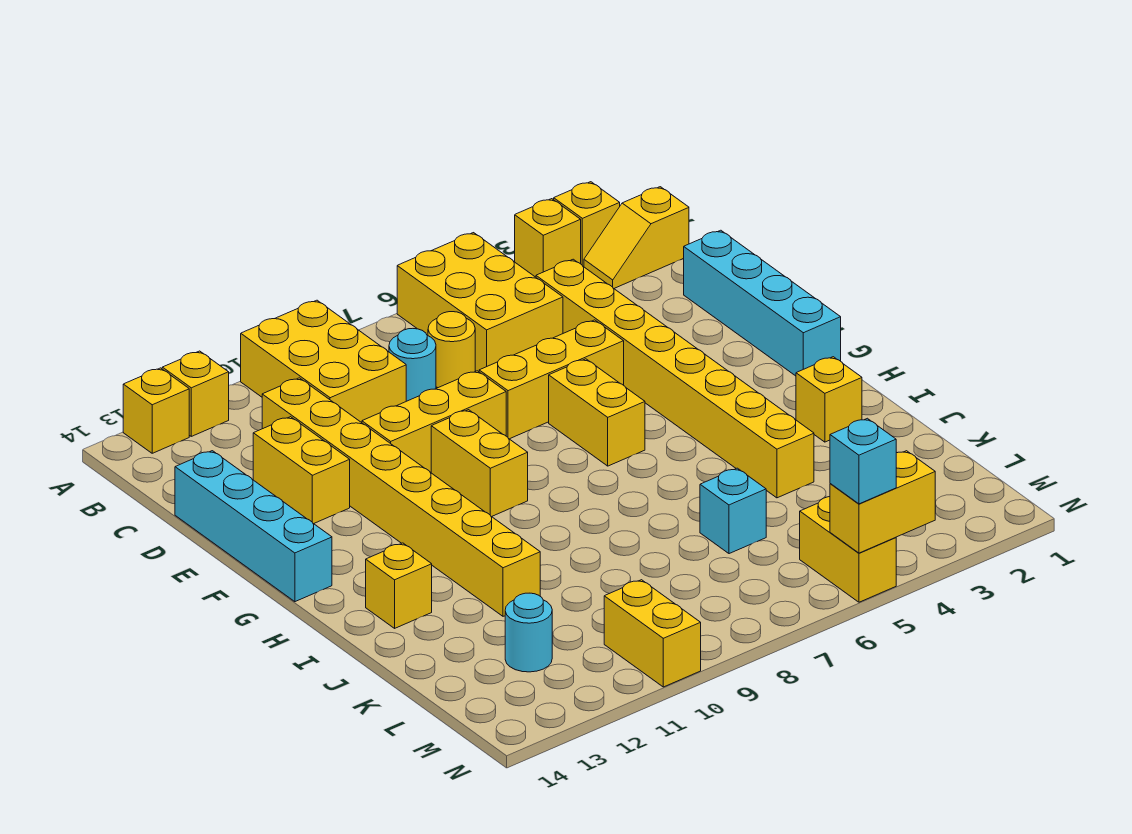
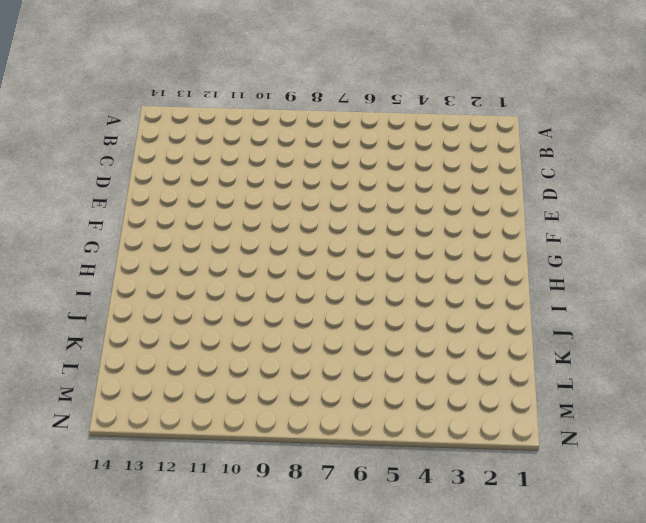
none -> yellow brick A2 level 1
none -> yellow brick A3 level 1
none -> yellow brick A5:C6 level 1

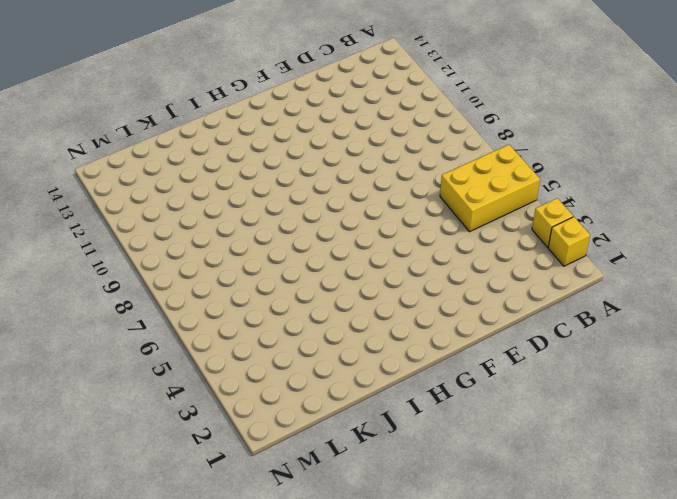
none -> yellow brick A9:C10 level 1
none -> yellow brick A12 level 1
none -> yellow brick A13 level 1

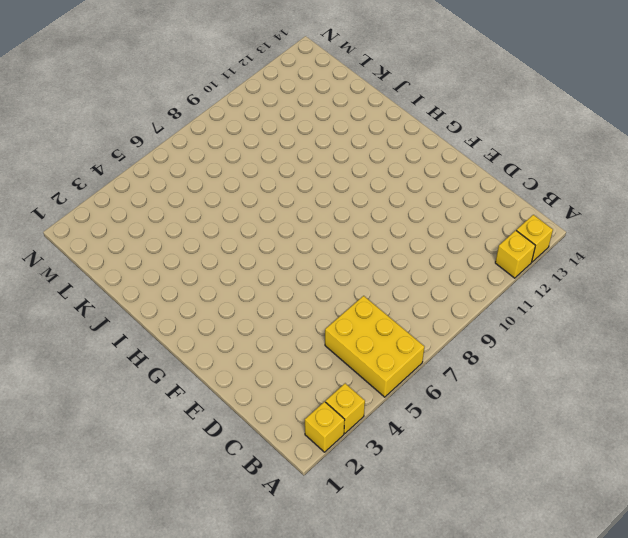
none -> yellow brick A9:C10 level 1
none -> yellow slope B1:B2 level 1 top 1
none -> yellow brick C4:J4 level 1

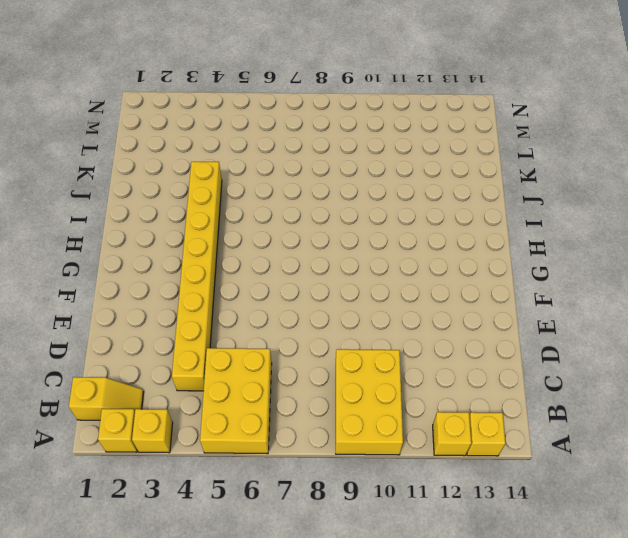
none -> yellow round brick C7 level 1
none -> cyan round brick C8 level 1
none -> yellow brick C11:J11 level 1

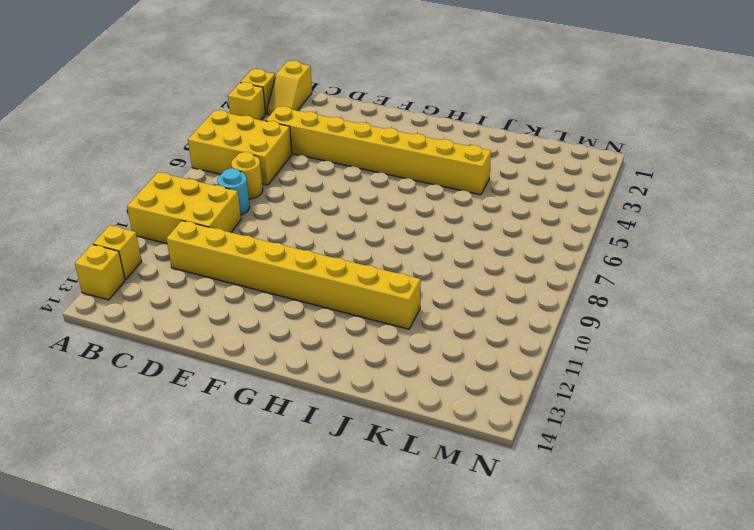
none -> cyan brick D1:G1 level 1
none -> yellow brick D12:E12 level 1
none -> cyan brick D14:G14 level 1

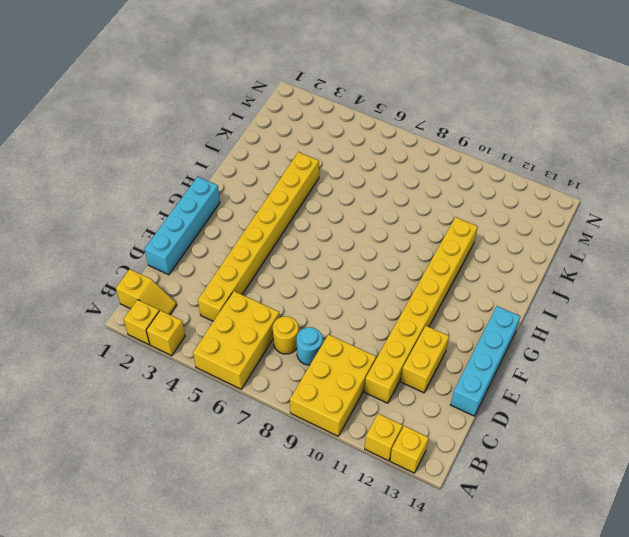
none -> yellow brick E5:E7 level 1
none -> yellow brick E8:E10 level 1
none -> yellow brick F6:G6 level 1

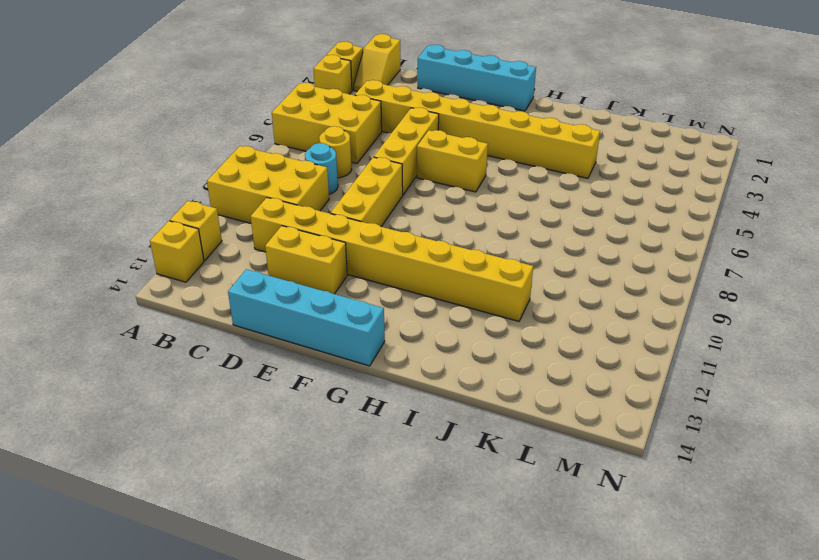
none -> yellow brick F9:G9 level 1
none -> yellow brick I2 level 1
none -> yellow brick I13 level 1

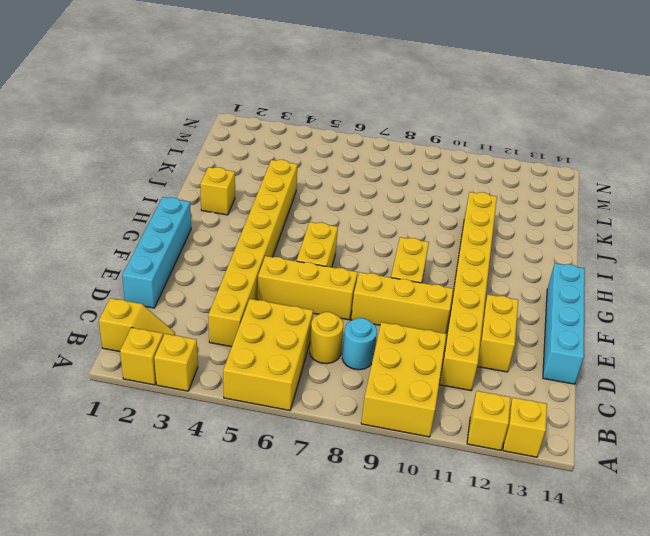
none -> yellow brick I13 level 1
none -> cyan brick K6 level 1
none -> cyan round brick L12 level 1

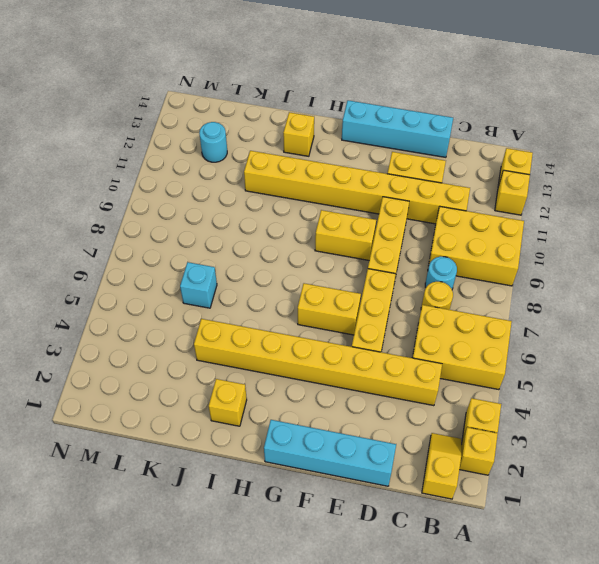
none -> yellow brick M5:N5 level 1
none -> yellow brick M10:N10 level 1
none -> yellow brick N4:N5 level 2

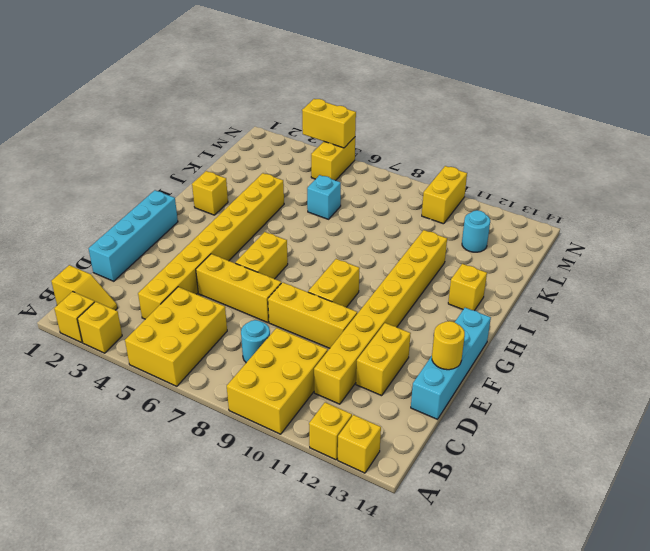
yellow round brick E14 level 2 -> yellow round brick C7 level 1
none -> cyan brick N5 level 3

